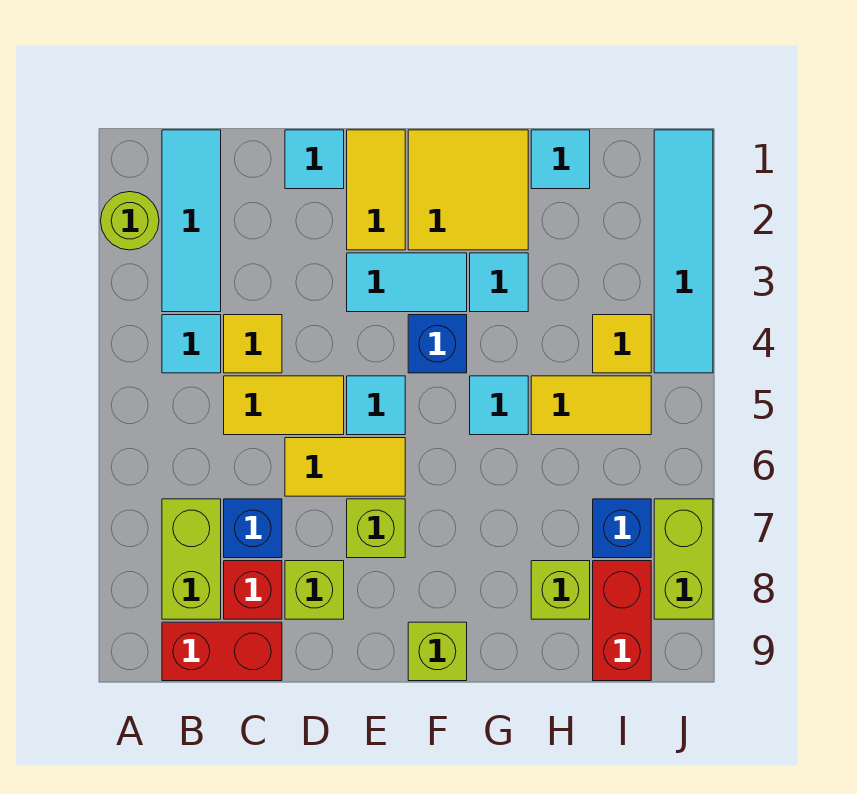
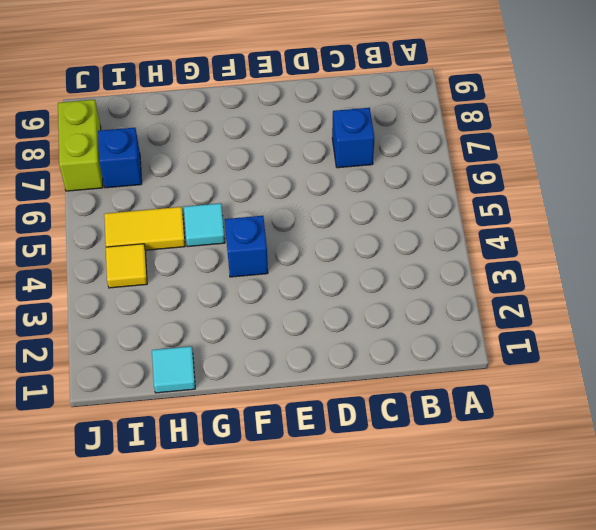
none -> lime round brick A2 level 1
none -> cyan tile B1:B3 level 1
none -> cyan tile B4 level 1

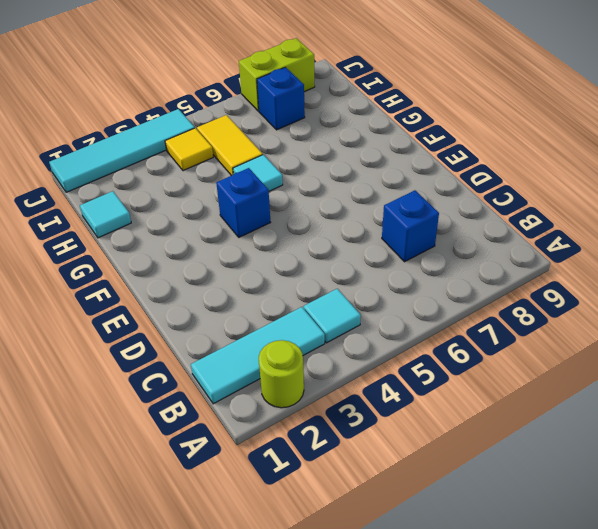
none -> lime brick B7:B8 level 1
none -> red brick B9:C9 level 1
none -> yellow tile C4 level 1

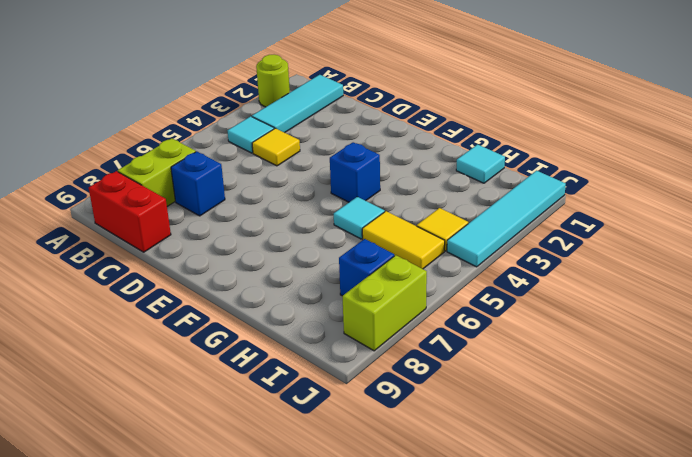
none -> yellow tile C5:D5 level 1
none -> red brick C8 level 1
none -> cyan tile D1 level 1

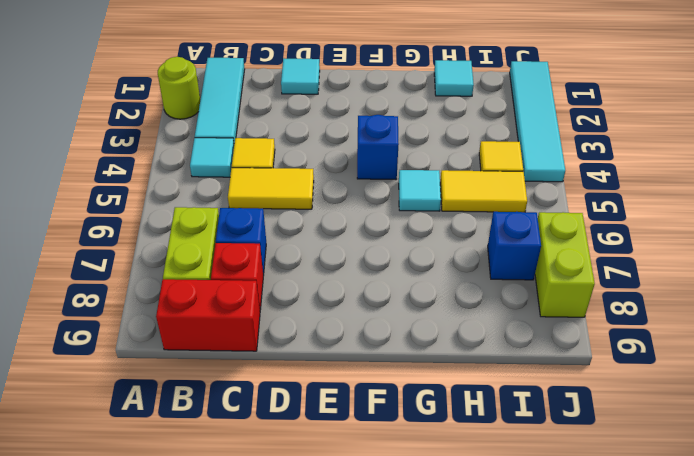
none -> yellow tile D6:E6 level 1
none -> lime brick D8 level 1
none -> yellow tile E1:E2 level 1

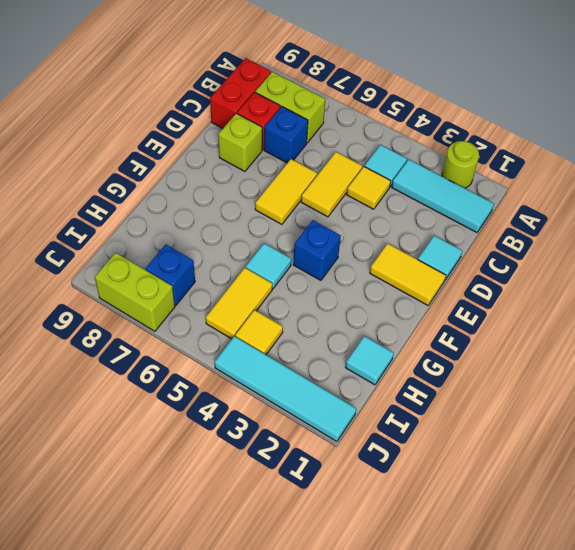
none -> cyan tile E3:F3 level 1
none -> cyan tile E5 level 1
none -> lime brick E7 level 1

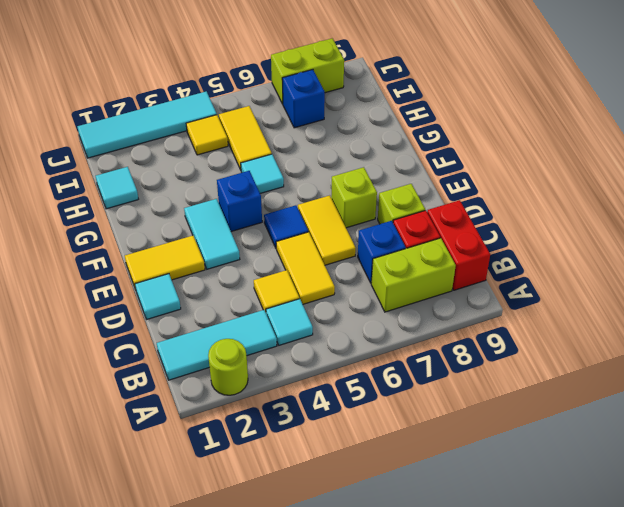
blue tile E5 level 1 -> cyan tile E5 level 1
none -> yellow tile F1:G2 level 1
none -> lime brick F9 level 1
none -> cyan tile G3 level 1

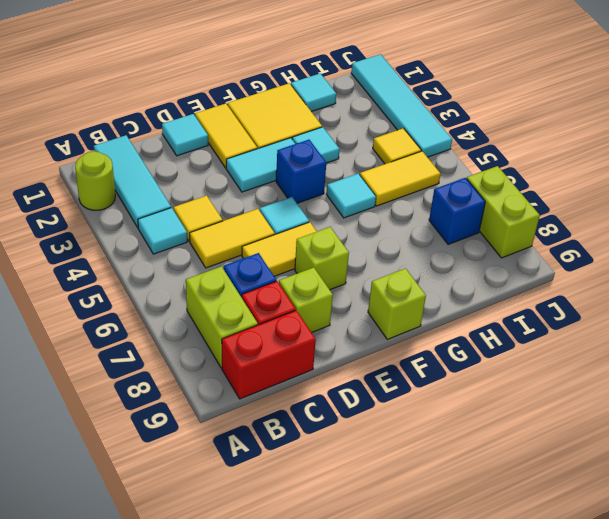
none -> lime brick H8 level 1
none -> red brick I8:I9 level 1

